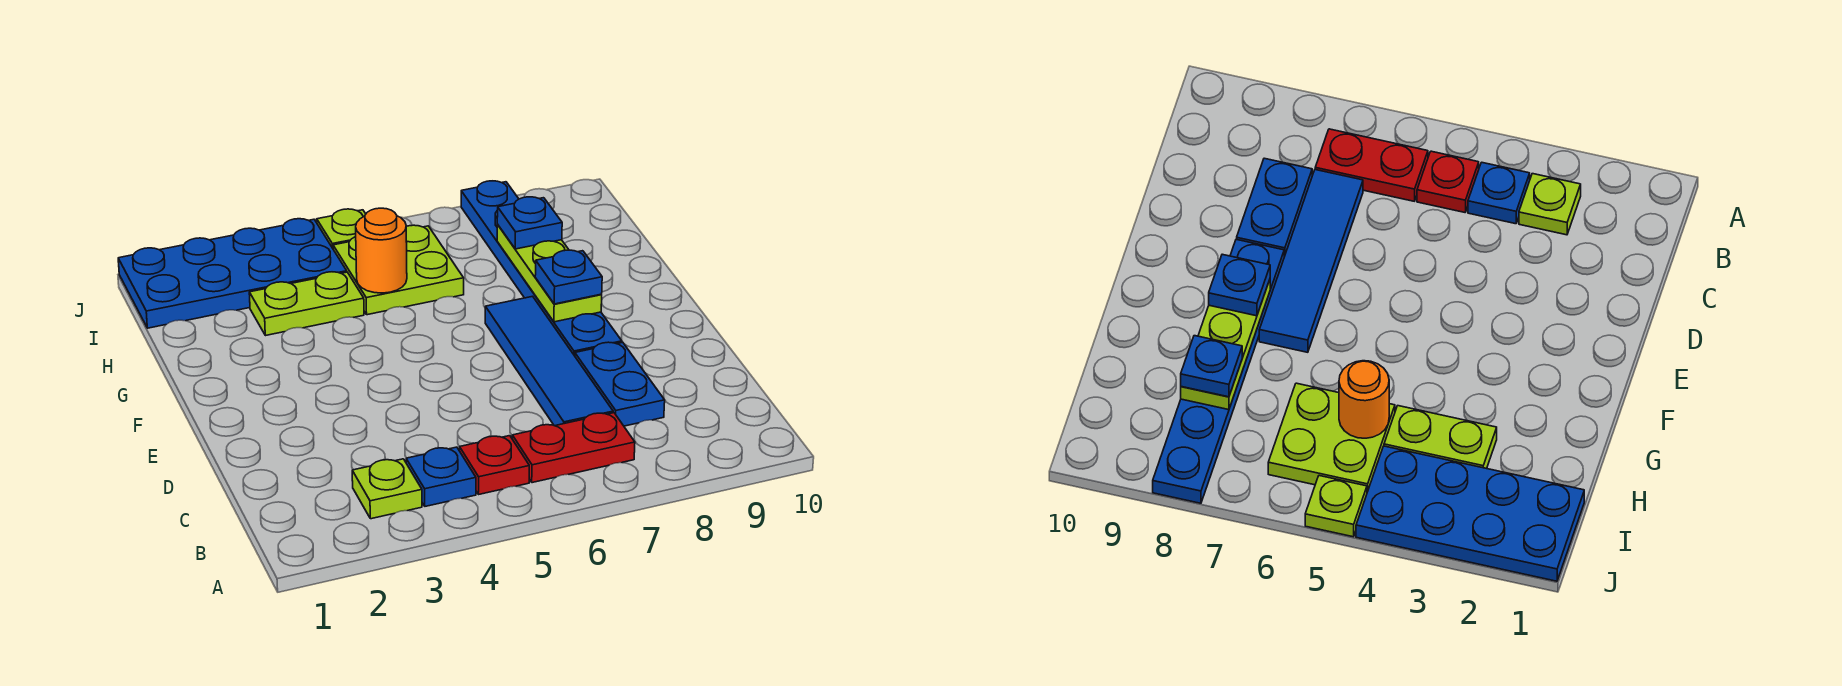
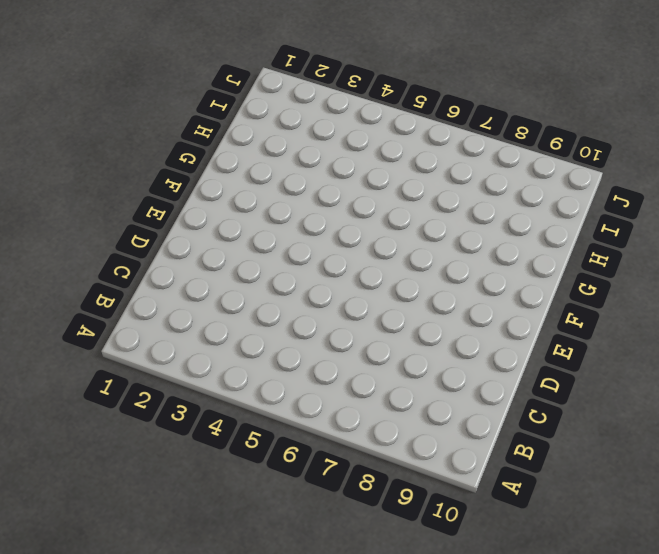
none -> lime plate B3 level 1
none -> blue plate B4 level 1
none -> red plate B5 level 1

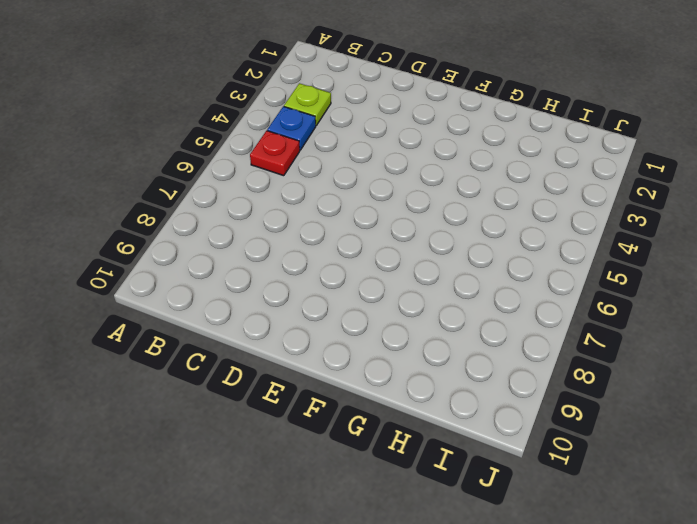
none -> red plate B6:B7 level 1
none -> blue tile C7:F7 level 1
none -> blue plate C8:D8 level 1

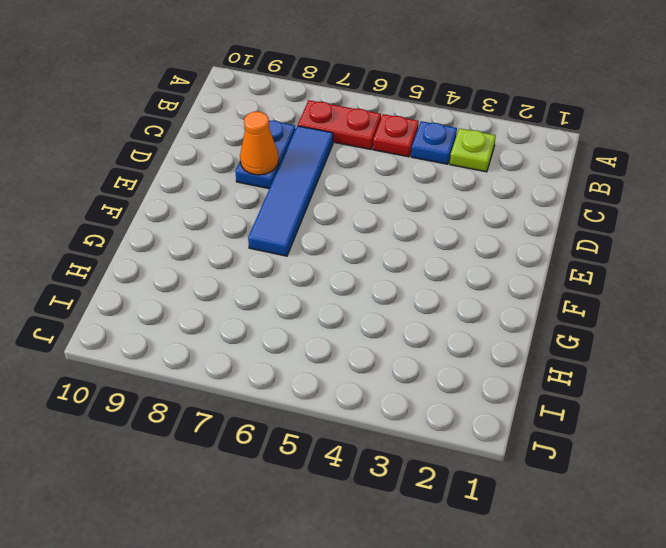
orange cone D8 level 2 -> none
none -> blue plate E8:J8 level 1
none -> lime plate H3:H4 level 1
none -> lime plate H5:I6 level 1

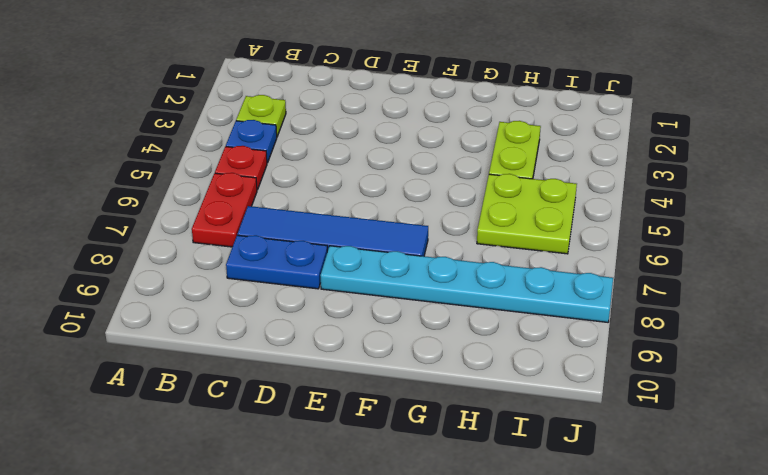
cyan plate E8:J8 level 1 -> blue plate E8:J8 level 1
none -> blue plate I1:J4 level 1
none -> lime plate J5 level 1
none -> lime plate F8:H8 level 2

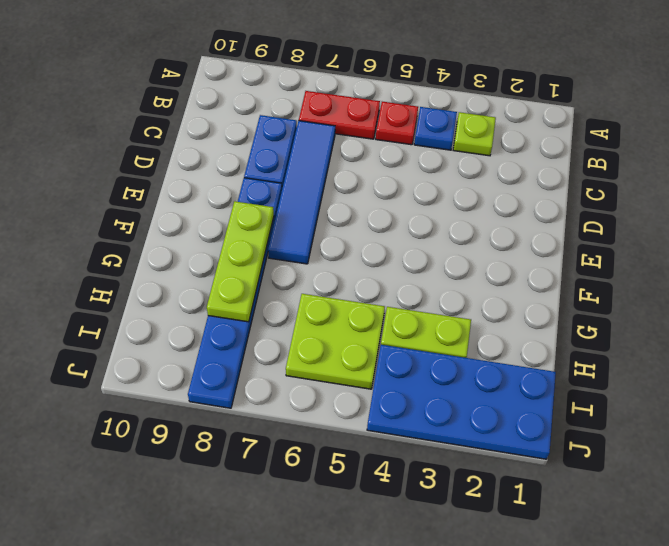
none -> lime plate J5 level 1
none -> orange round brick H5 level 2
none -> blue plate F8 level 3

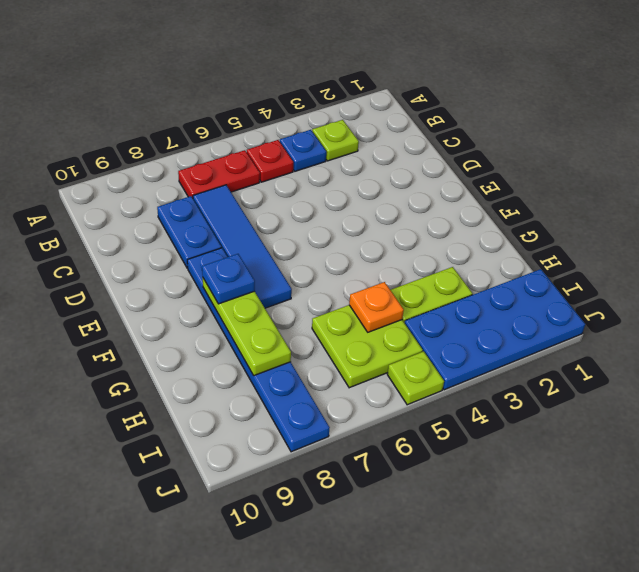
orange plate H5 level 2 -> orange round brick H5 level 2
none -> blue plate H8 level 3

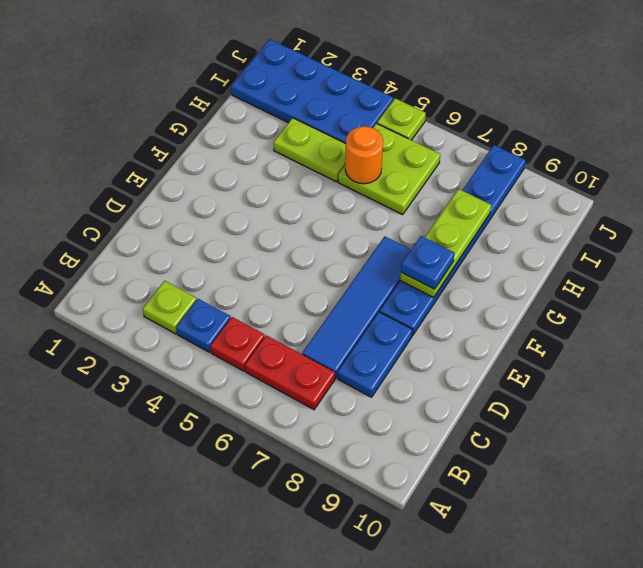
none -> blue plate H8 level 3

